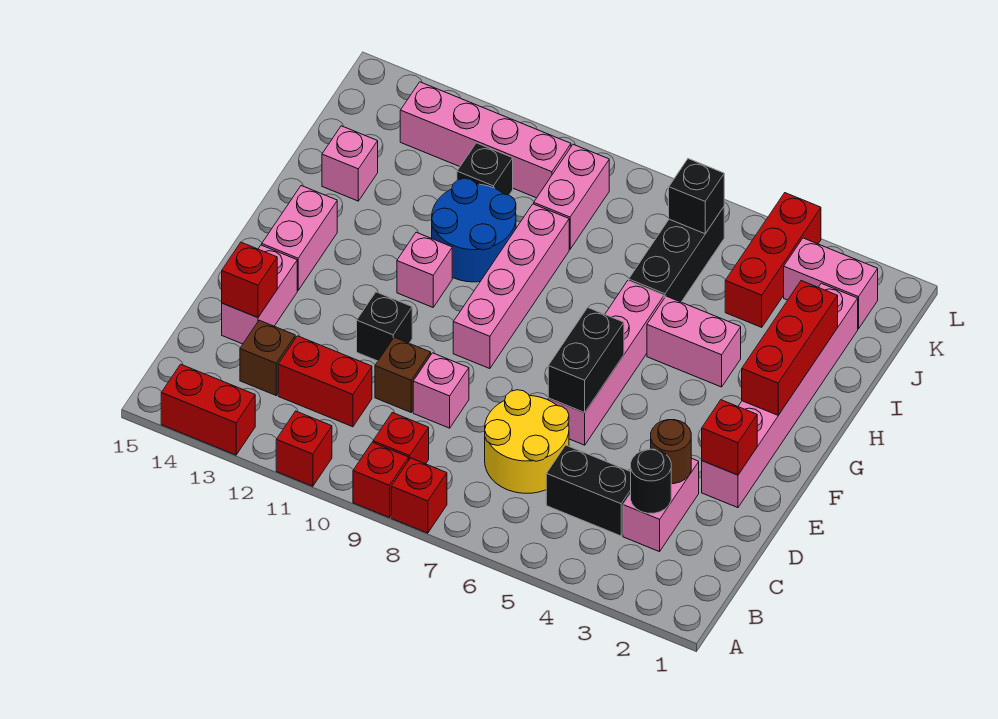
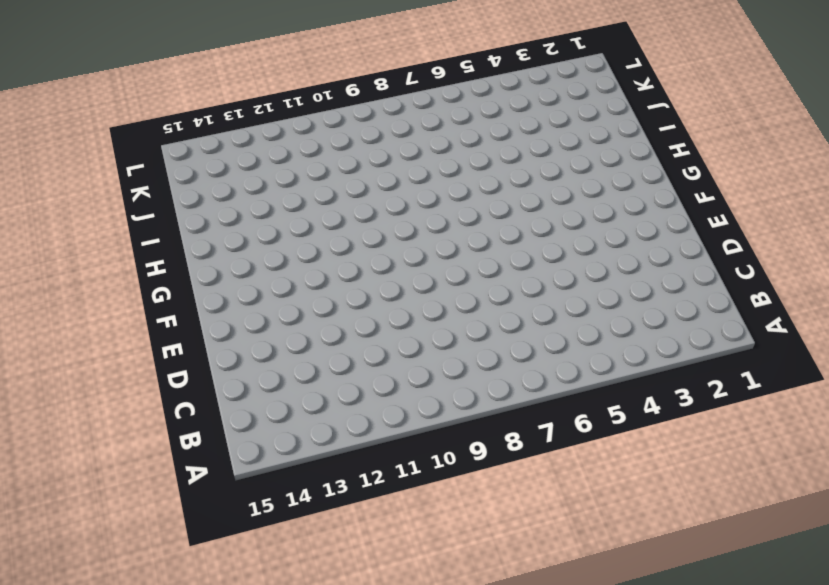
none -> red brick A8 level 1
none -> red brick A9 level 1
none -> red brick A11 level 1
none -> red brick A13:A14 level 1

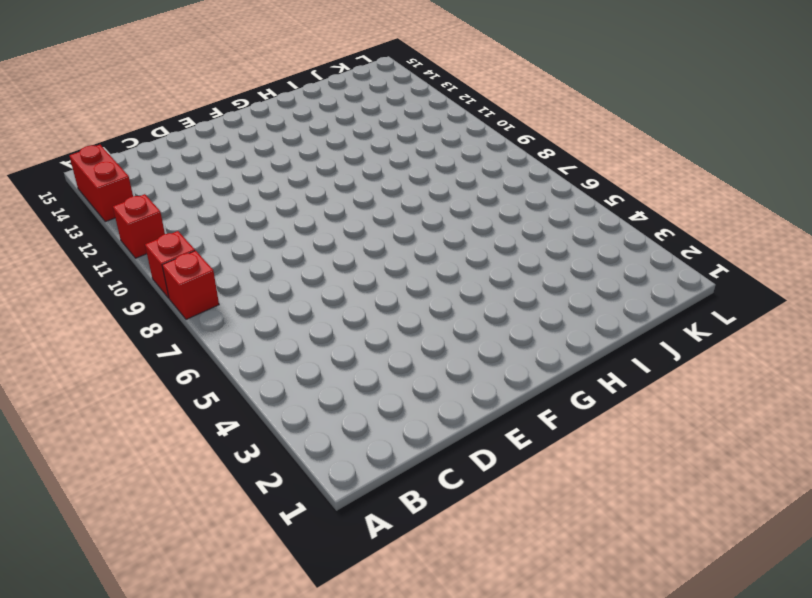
none -> red brick B9 level 1
none -> pink brick C3:D3 level 1
none -> black brick C4:C5 level 1
none -> yellow round brick C6:D7 level 1

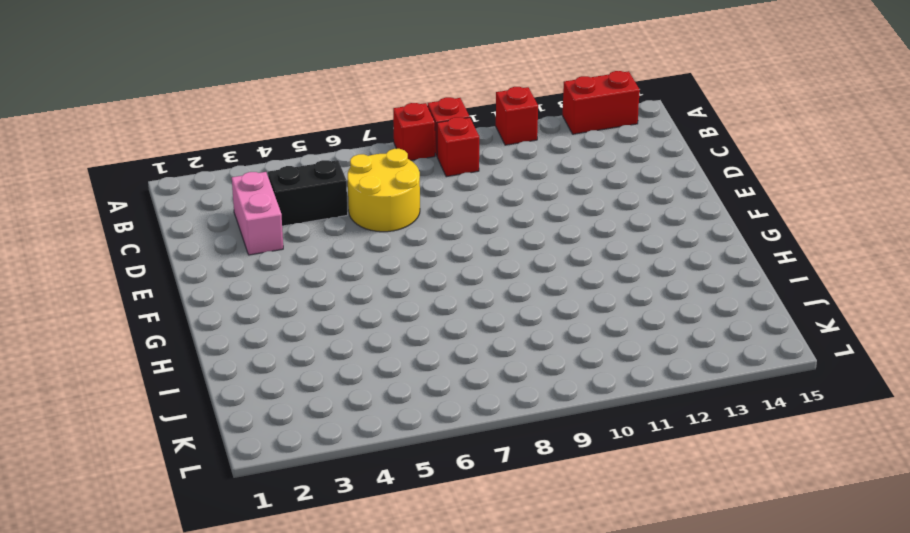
none -> red brick C11:C12 level 1
none -> brown brick C13 level 1
none -> pink brick D9 level 1
none -> brown brick D10 level 1

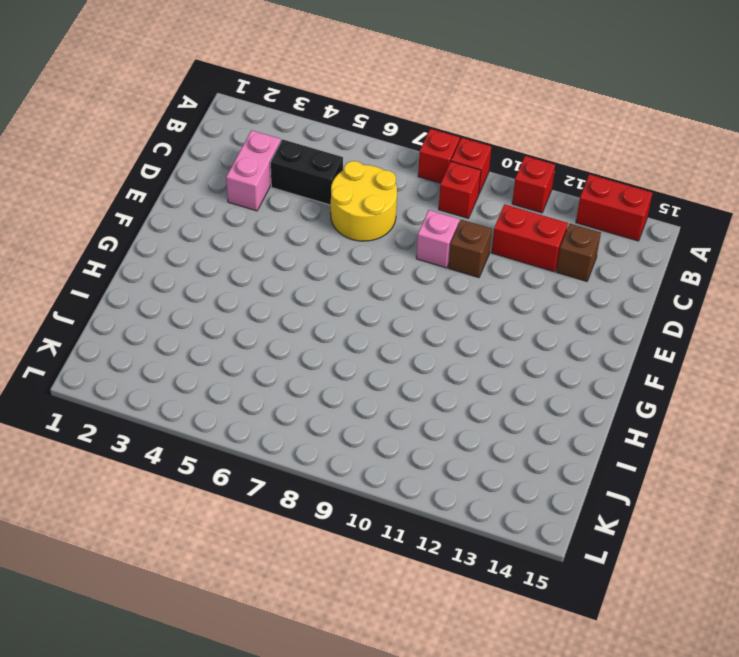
none -> pink brick D14:E14 level 1
none -> pink brick E2:J2 level 1
none -> pink brick E6:H6 level 1
none -> black brick E11 level 1

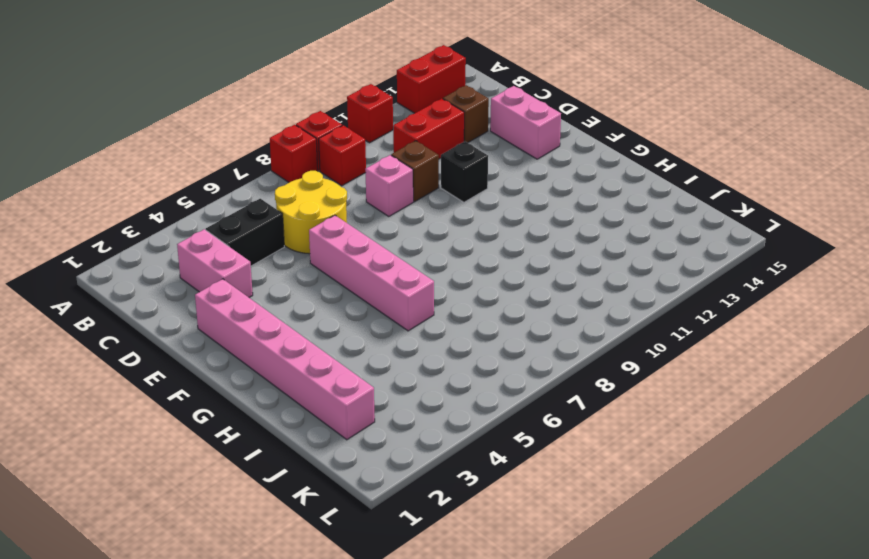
none -> pink brick F9:I9 level 1
none -> pink brick F14:G14 level 1
none -> pink brick G11 level 1
none -> pink brick H4:H5 level 1

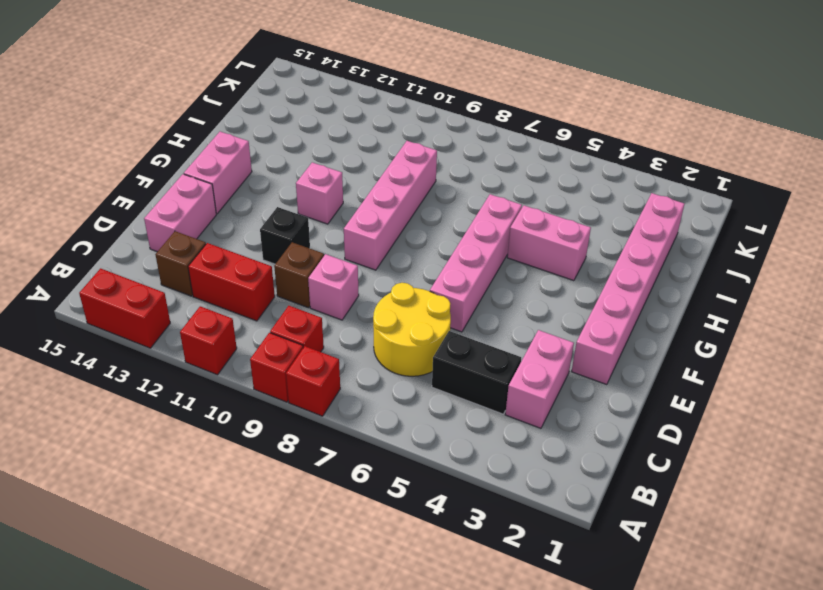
none -> blue round brick H10:I11 level 1
none -> black brick I6:K6 level 1
none -> pink brick I14 level 1
none -> red brick J4:L4 level 1

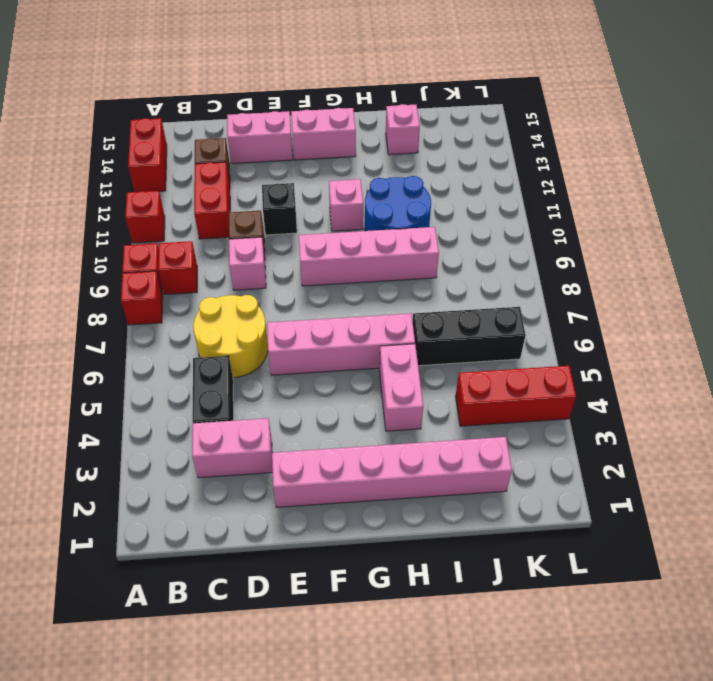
none -> pink brick J9:K9 level 1
none -> black brick J11 level 1
none -> pink brick K2:K3 level 1
none -> pink brick K10:K13 level 1

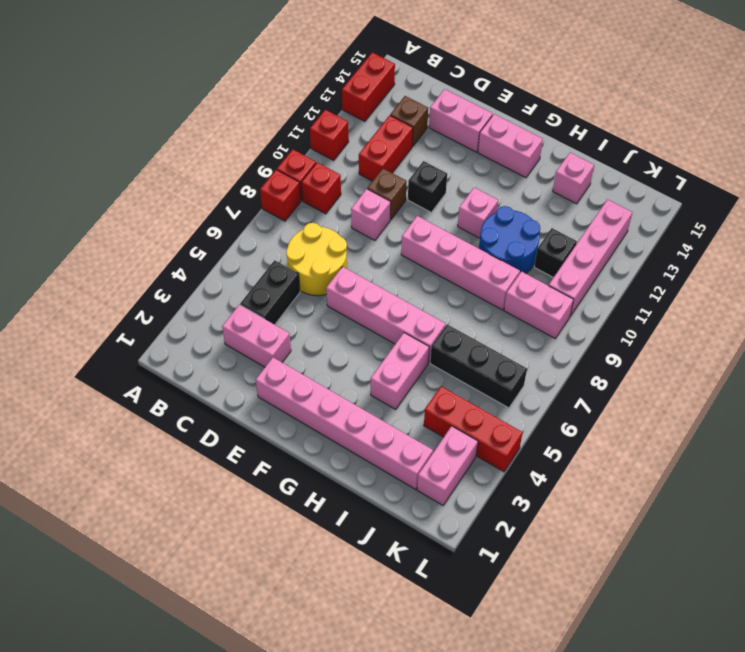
none -> black round brick C3 level 2
none -> brown round brick D3 level 2
none -> red brick D14 level 2
none -> red brick E2 level 2

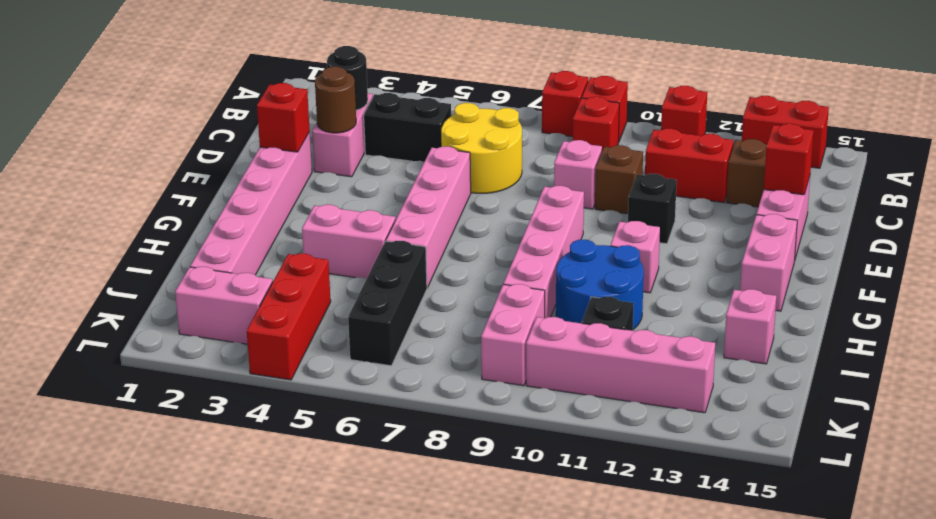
none -> black brick E6:F6 level 2
none -> red brick G2:I2 level 2
none -> black brick K6 level 2

